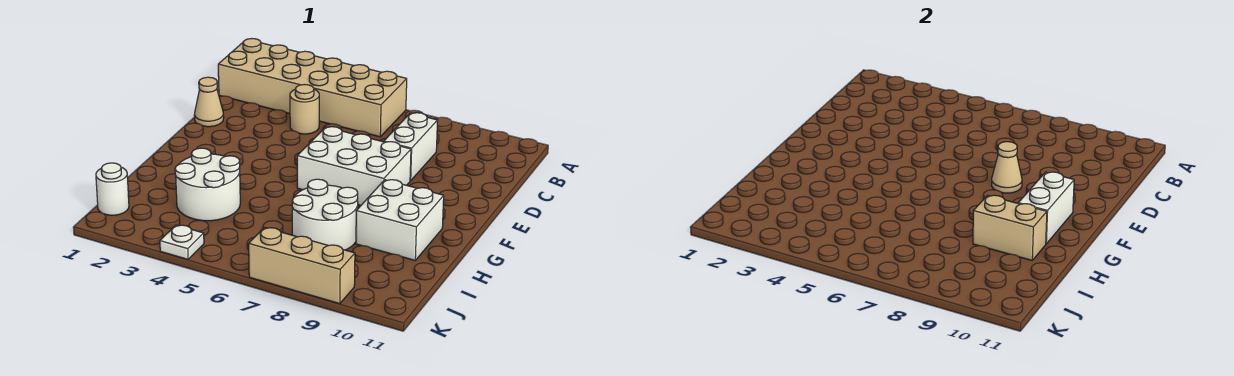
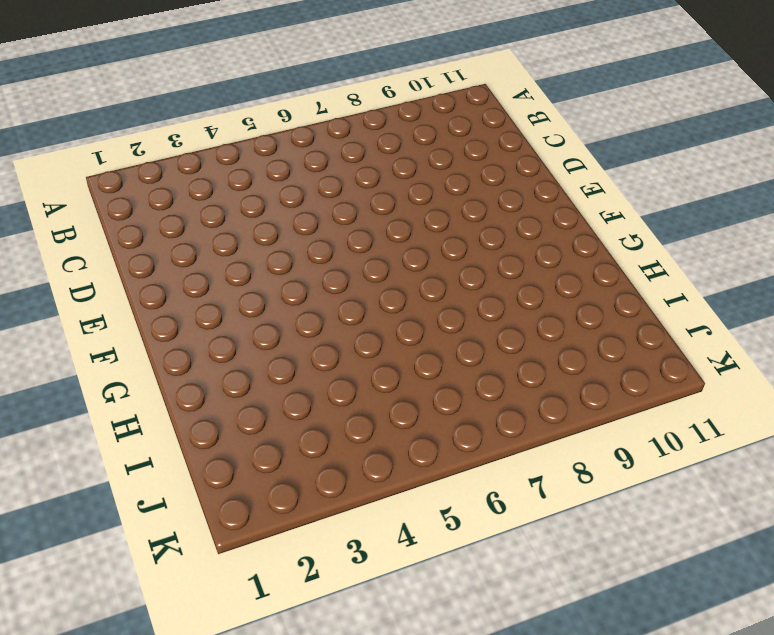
none -> tan brick A1:B6 level 1
none -> tan round brick C4 level 1
none -> white brick C8:D8 level 1

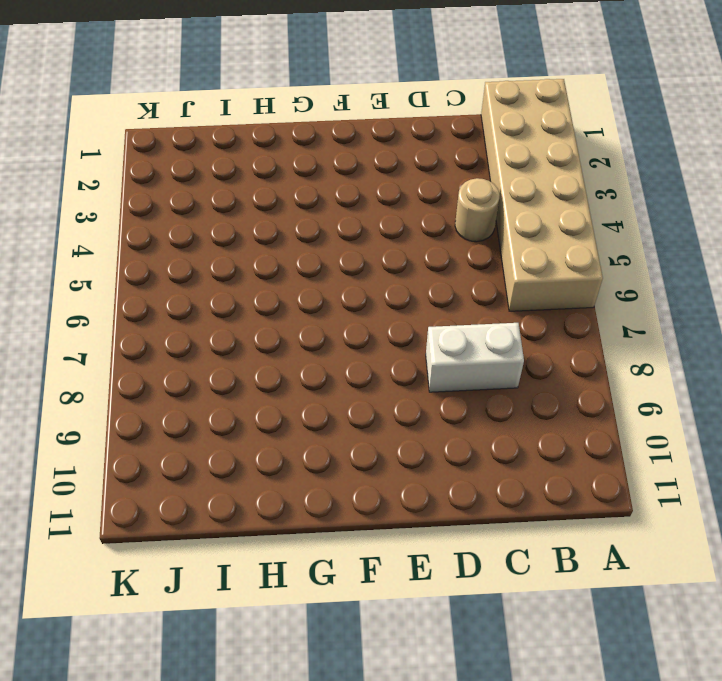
none -> tan cone D1 level 1
none -> white brick E6:F8 level 1
none -> white brick G9:H10 level 1

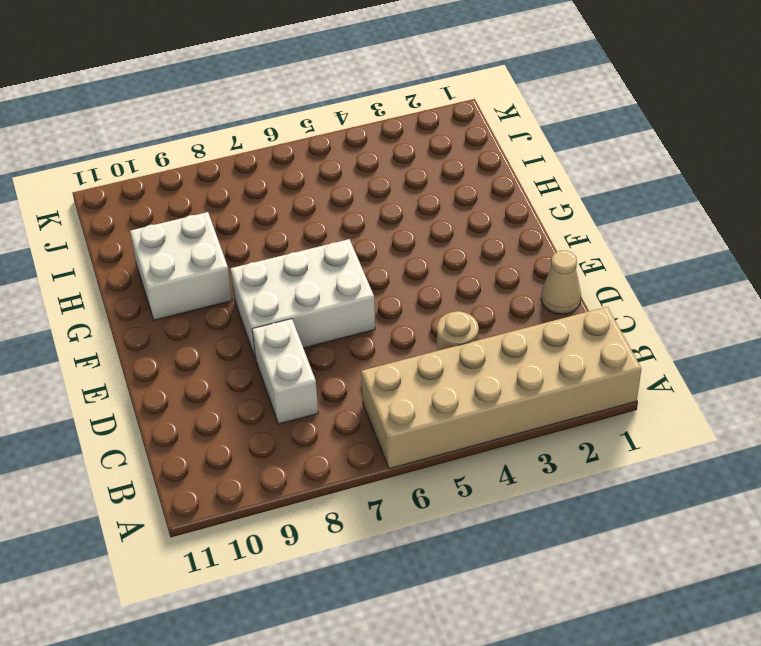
none -> white round brick H3:I4 level 1
none -> white round brick H7:I8 level 1
none -> white round brick J1 level 1

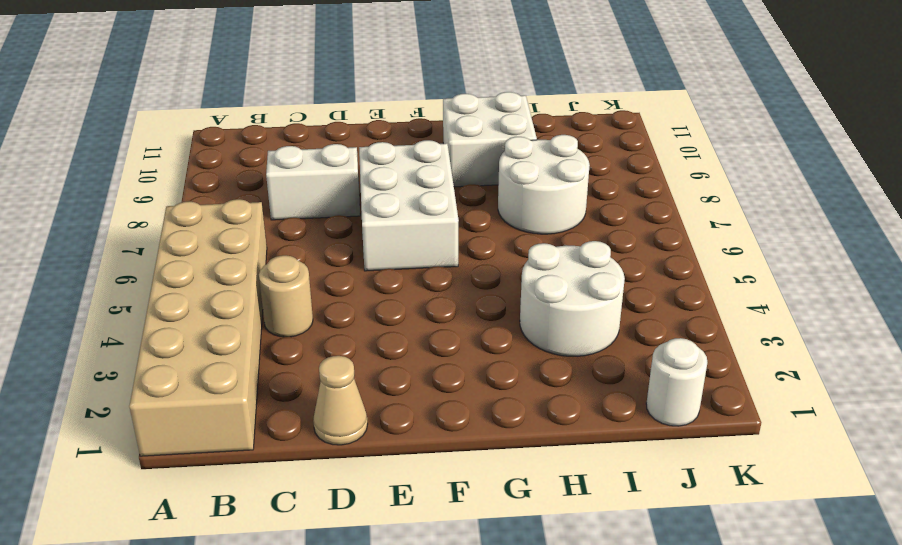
none -> white plate K4 level 1
none -> tan brick K7:K9 level 1
none -> tan cone E8 level 2

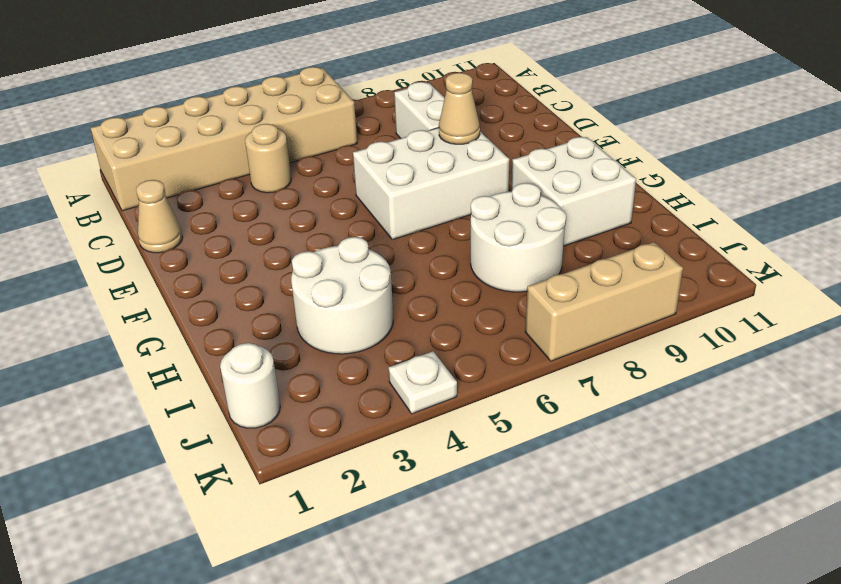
none -> white brick F10:G10 level 2
none -> tan brick H9:H10 level 2

